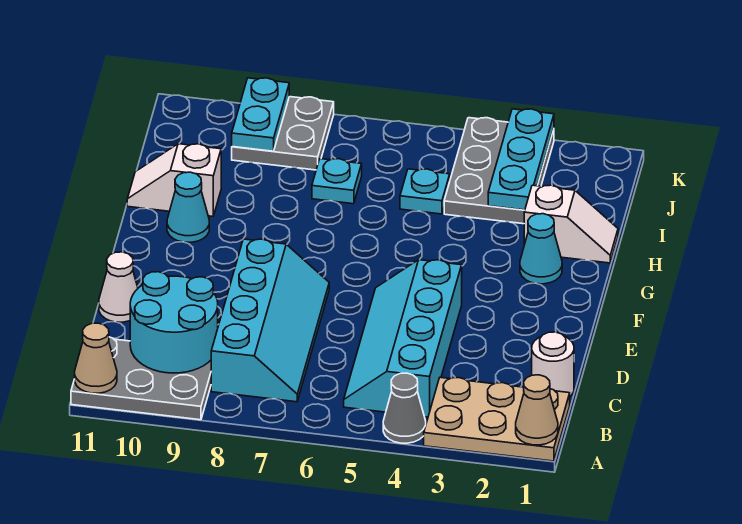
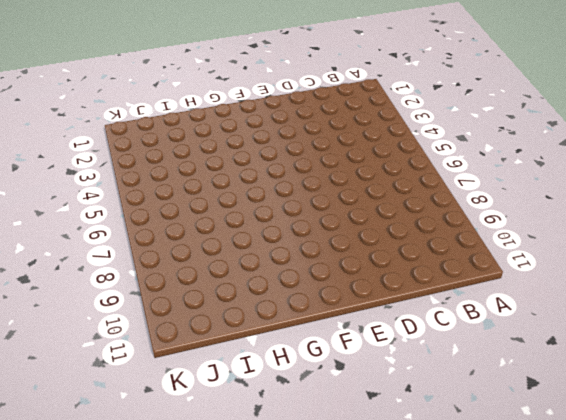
none -> tan plate A1:B3 level 1
none -> grey cone A4 level 1
none -> grey plate A9:B11 level 1

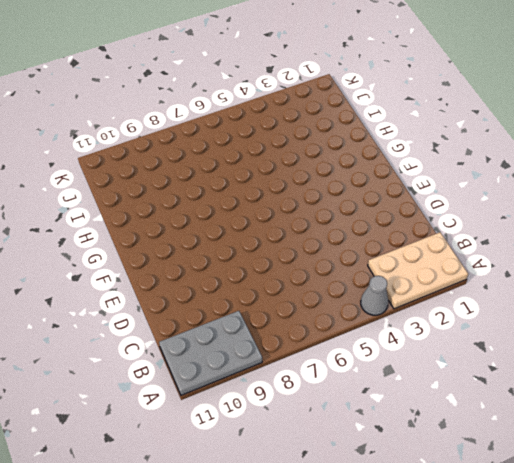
none -> cyan slope B4:E5 level 1 top 4
none -> cyan slope B7:E8 level 1 top 8
none -> white round brick C1 level 1

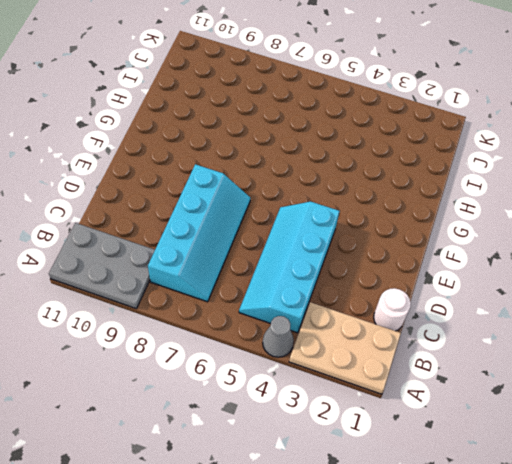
none -> white cone D11 level 1
none -> cyan cone G2 level 1
none -> cyan cone G10 level 1

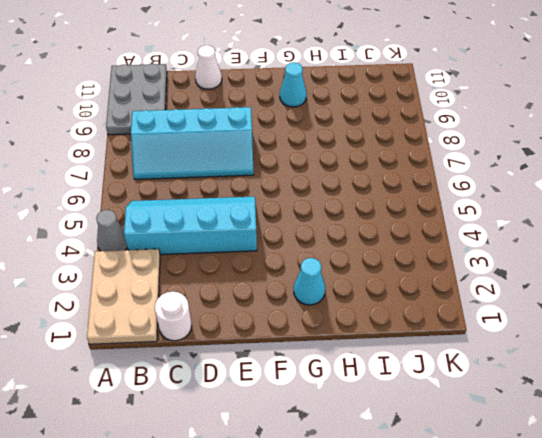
none -> white slope H1:H2 level 1 top 2
none -> white slope H10:H11 level 1 top 10
none -> grey plate I3:K4 level 1

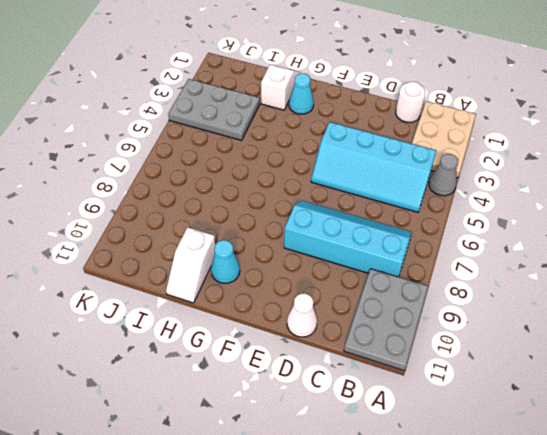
none -> cyan plate I5 level 1
none -> cyan plate I7 level 1
none -> grey plate J8:K9 level 1

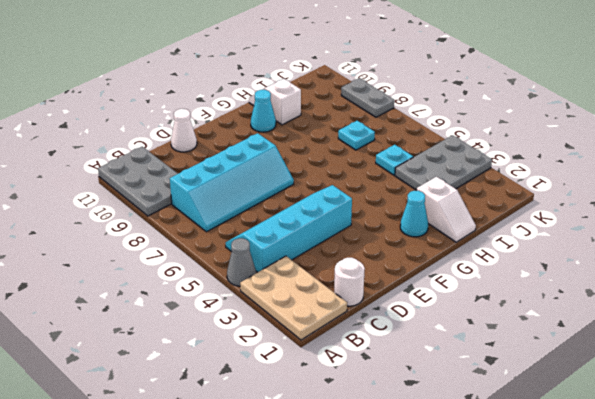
grey plate K8:K9 level 1 -> grey plate J8:K9 level 1
none -> tan cone A1 level 2
none -> tan cone A11 level 2
none -> cyan round brick B9:C10 level 2

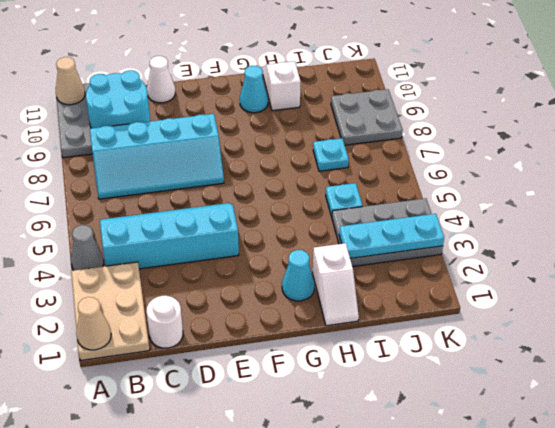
none -> cyan plate J9:K9 level 2

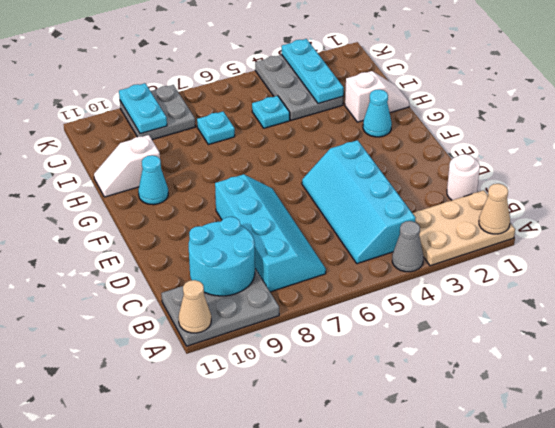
none -> white cone D11 level 1

